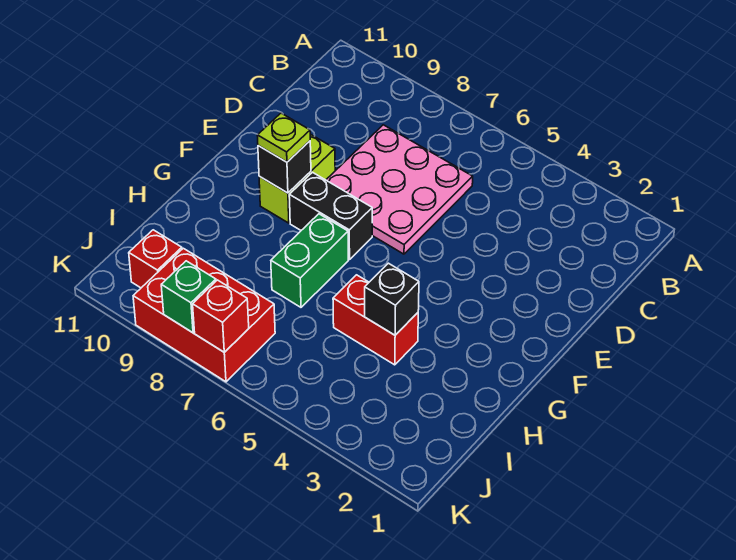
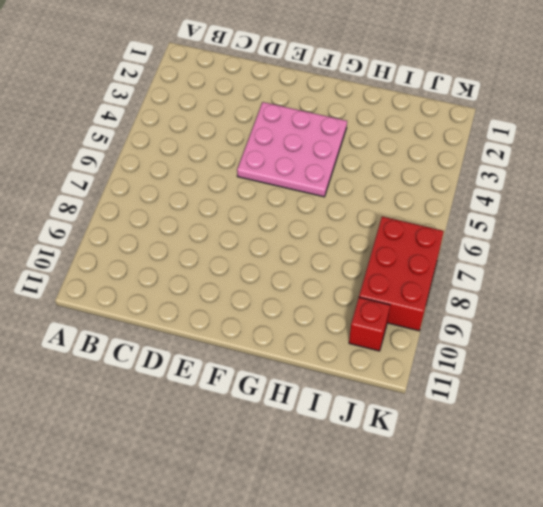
pink plate E3:G5 level 1 -> pink plate C6:E8 level 1
none -> lime brick E9:F9 level 1
none -> black brick F7:F8 level 1
none -> green brick G7:H7 level 1

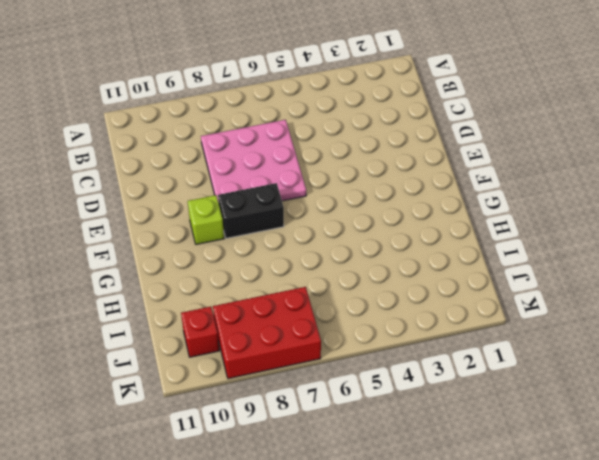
lime brick F9 level 1 -> lime brick E9:F9 level 1
none -> green brick G7:H7 level 1
none -> red brick H4:H5 level 1
none -> black brick F9 level 2

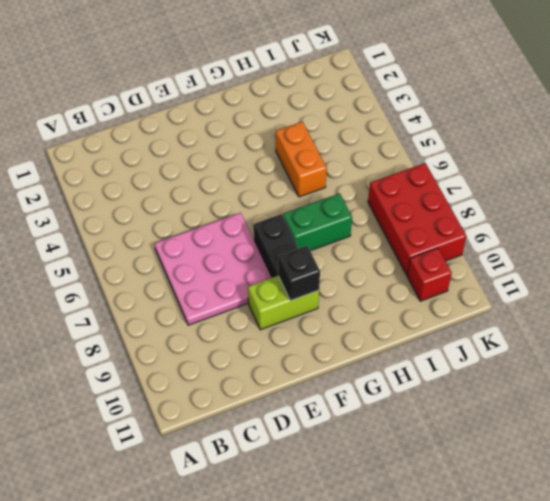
orange brick H4:H5 level 1 -> red brick H4:H5 level 1
none -> black brick H4 level 2
none -> red brick K7 level 2
none -> green brick K8 level 2

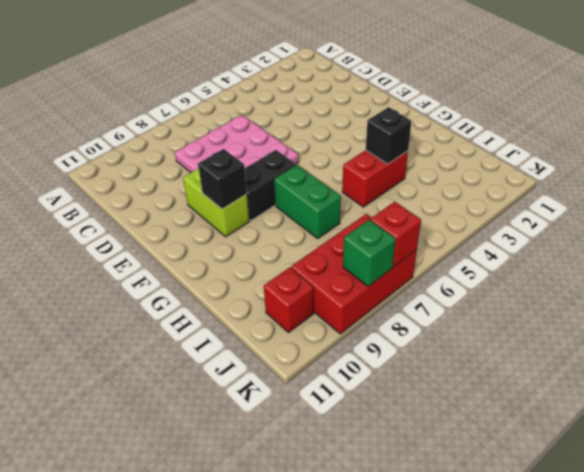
none -> lime plate F9 level 3

